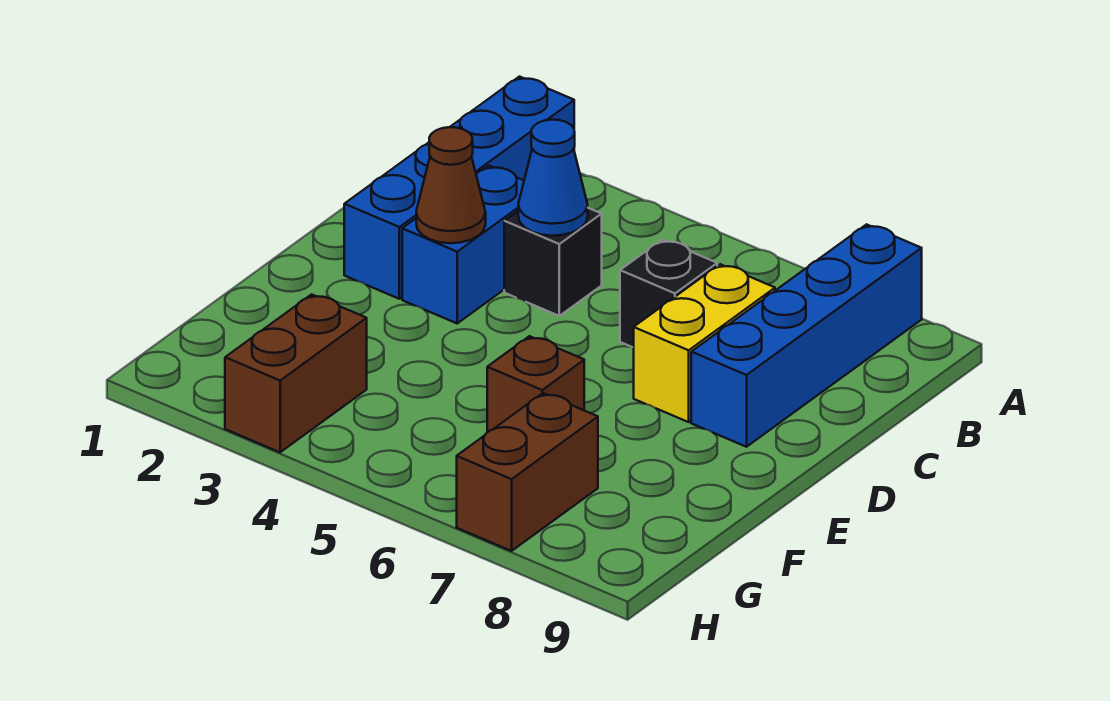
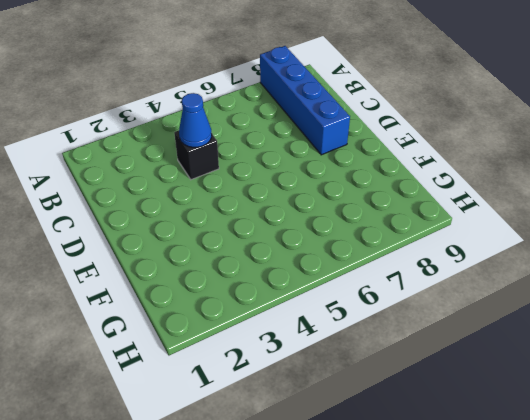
none -> blue brick A2:D2 level 1
none -> blue brick C3:D3 level 1

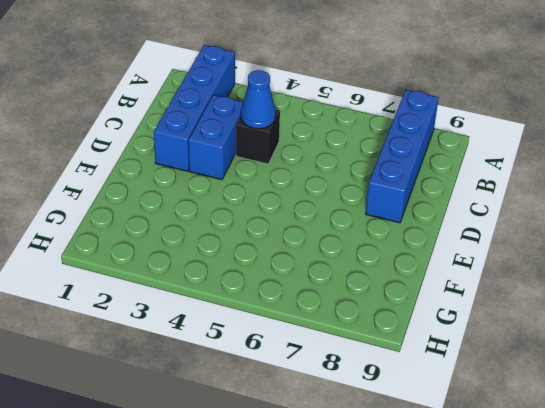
none -> black brick C6 level 1
none -> yellow brick C7:D7 level 1

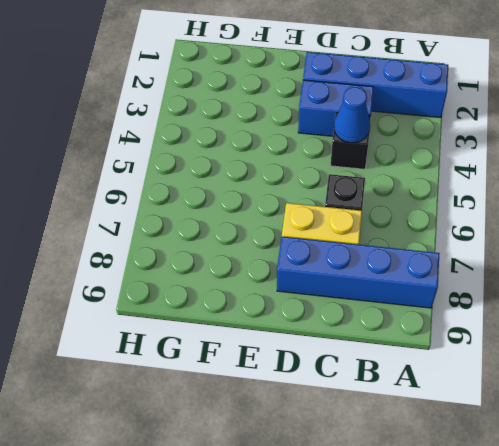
none -> brown brick F6 level 1
none -> brown brick G3:H3 level 1

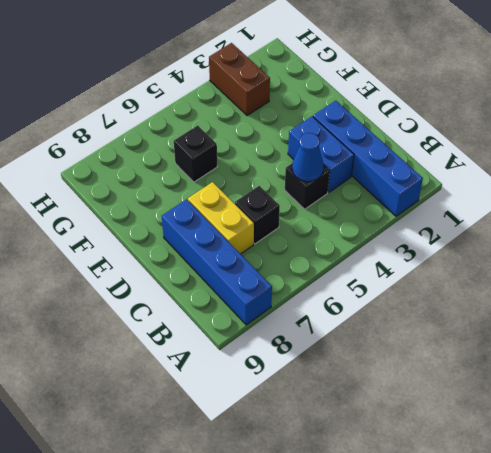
black brick F6 level 1 -> brown brick F6 level 1
none -> brown brick G7:H7 level 1
none -> brown cone D3 level 2

